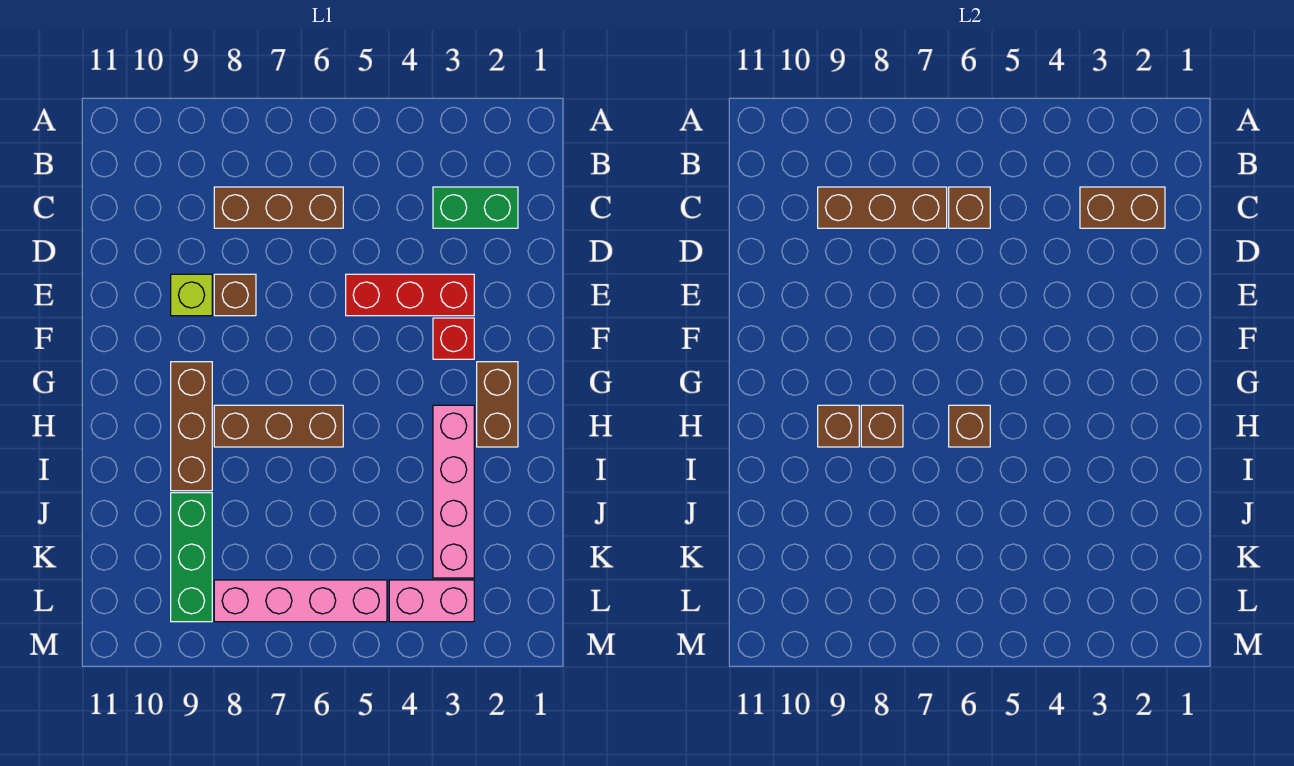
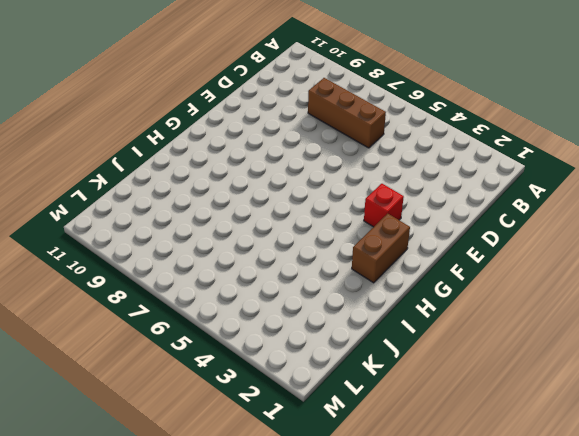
none -> green brick C2:C3 level 1
none -> red brick E3:E5 level 1
none -> brown brick E8 level 1

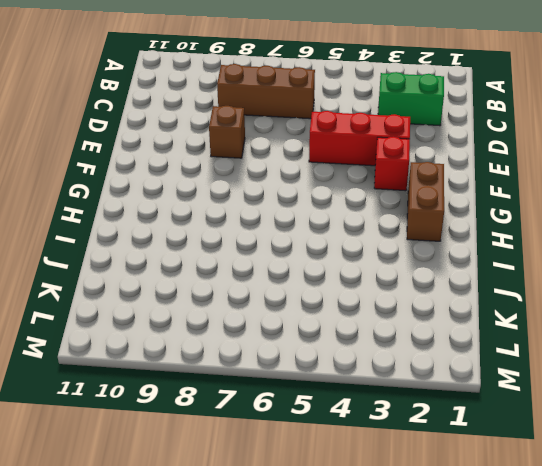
none -> lime brick E9 level 1
none -> brown brick G9:I9 level 1
none -> pink brick H3:K3 level 1

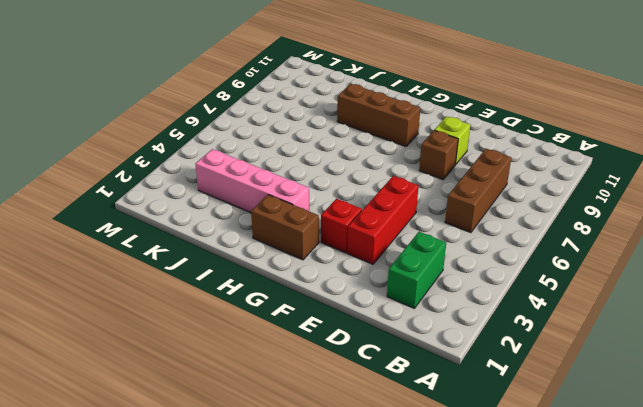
none -> brown brick H6:H8 level 1
none -> green brick J9:L9 level 1
none -> pink brick L3:L4 level 1

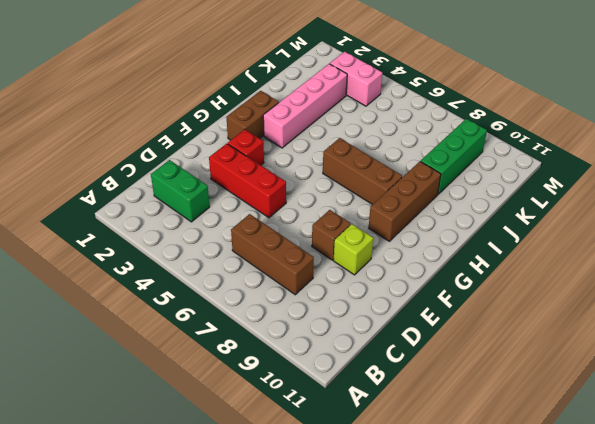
none -> pink brick L5:L8 level 1
none -> brown brick C2:C3 level 2
none -> brown brick C6 level 2

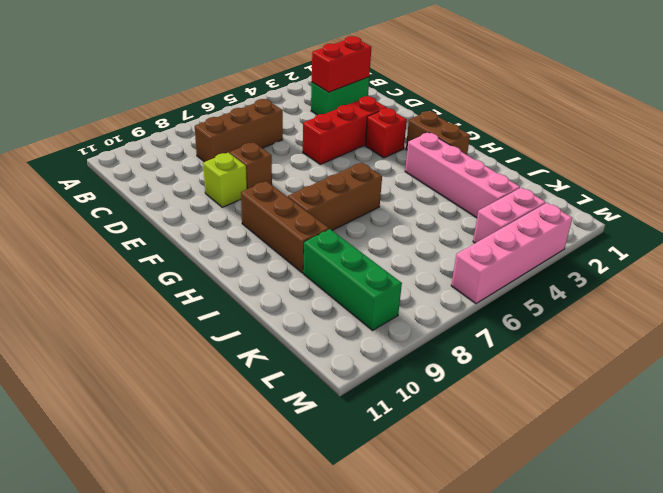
red brick C2:C3 level 2 -> brown brick C2:C3 level 2
pink brick M3:M6 level 1 -> pink brick L5:L8 level 1
none -> brown brick C6 level 2
none -> brown brick C7:C9 level 2
none -> brown brick H6 level 2

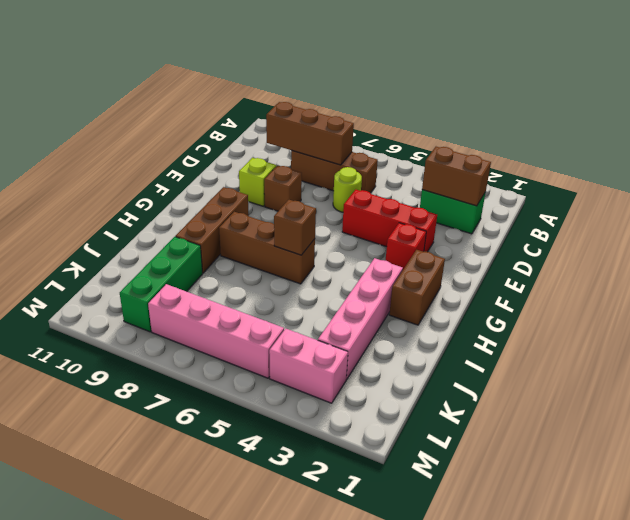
lime round brick D6 level 1 -> none
none -> brown brick C6 level 2
none -> brown brick H8 level 2
none -> brown brick H9 level 2

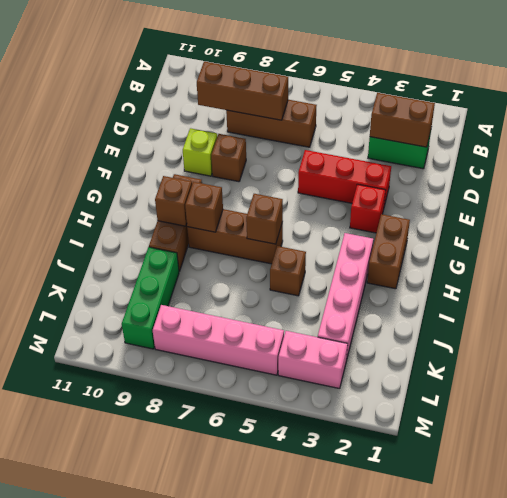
brown brick I5 level 1 -> brown brick C6 level 2

